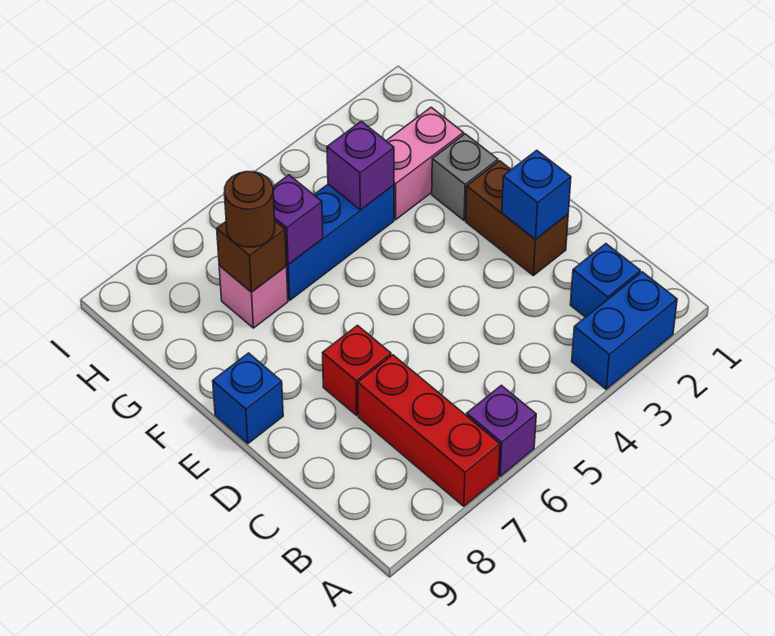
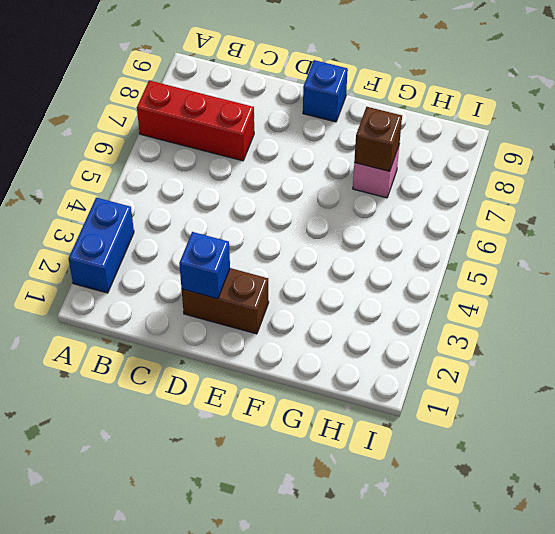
none -> purple brick A6 level 1
none -> blue brick B2 level 1
none -> red brick D7 level 1

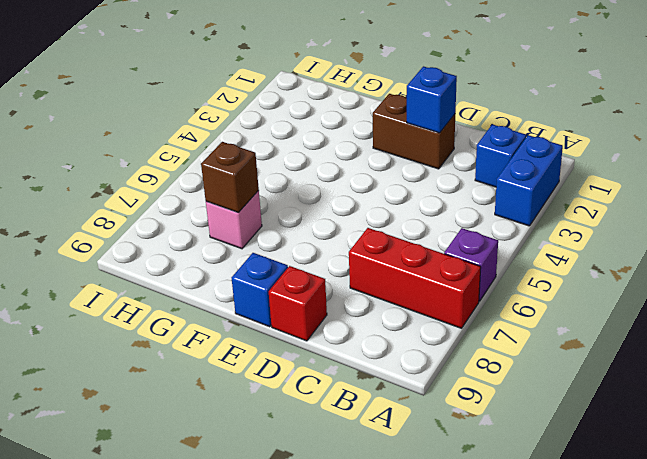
red brick D9 level 1 -> red brick D7 level 1
none -> grey brick F2 level 1
none -> pink brick G2:G3 level 1
none -> blue brick G4:G6 level 1

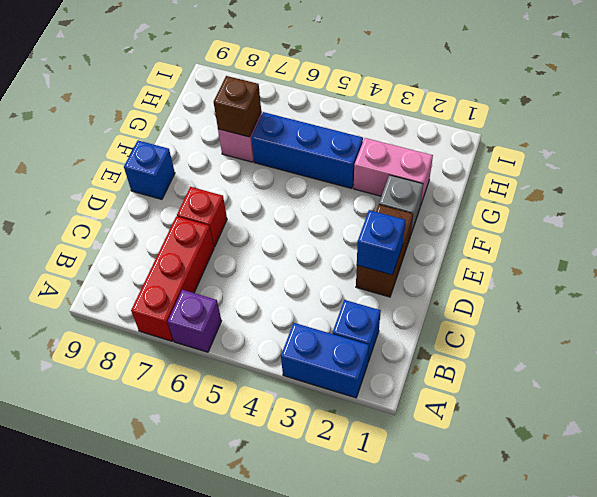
none -> purple brick G4 level 2
none -> purple brick G6 level 2
none -> brown round brick G7 level 3

